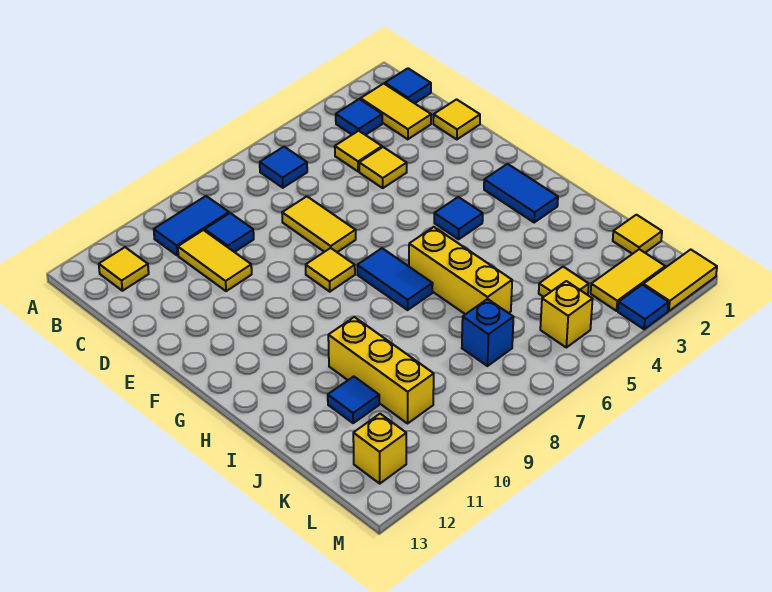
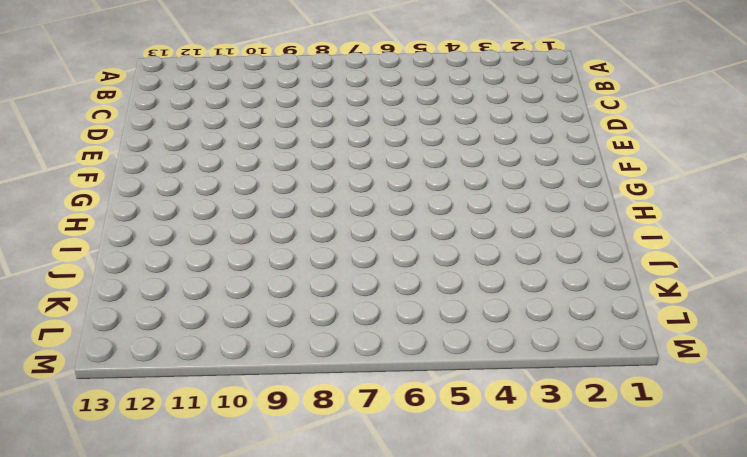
none -> blue tile B1 level 1
none -> yellow tile B2:C2 level 1
none -> blue tile B3 level 1

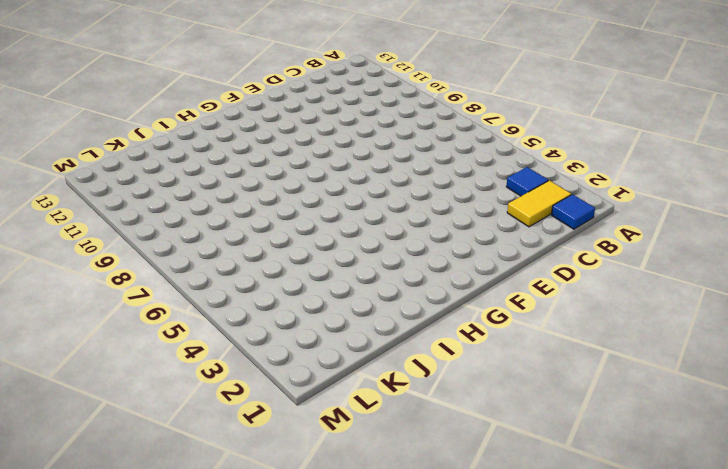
none -> blue tile B6 level 1
none -> blue tile B9:B10 level 1
none -> yellow tile B12 level 1

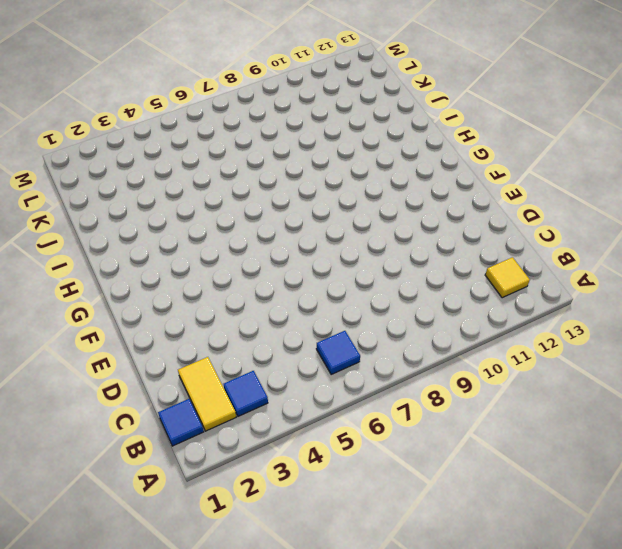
none -> blue tile B9:B10 level 1
none -> yellow tile C4 level 1
none -> blue tile C9 level 1

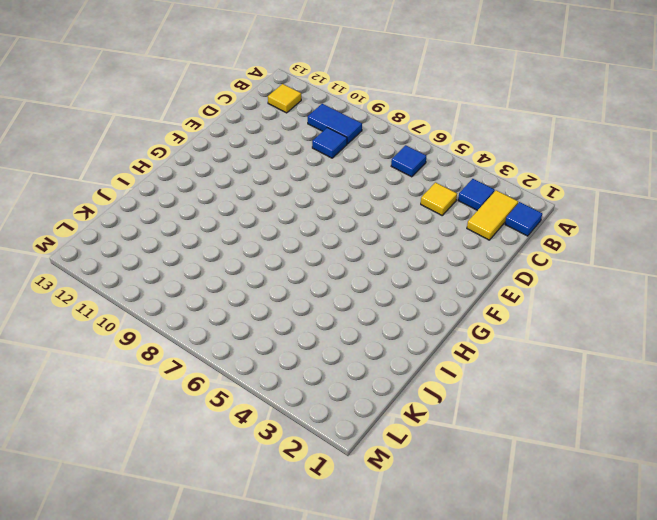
none -> yellow tile C10:D10 level 1
none -> yellow tile D1 level 1
none -> yellow tile D4 level 1

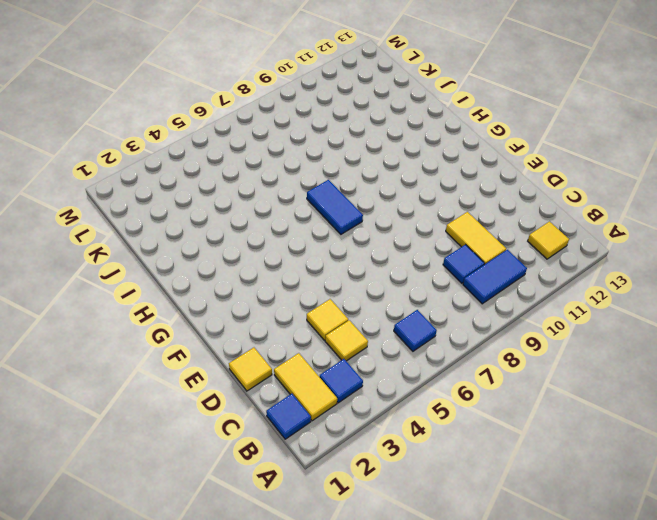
none -> yellow tile D7:E7 level 1
none -> yellow tile F8 level 1
none -> blue tile G2:H2 level 1

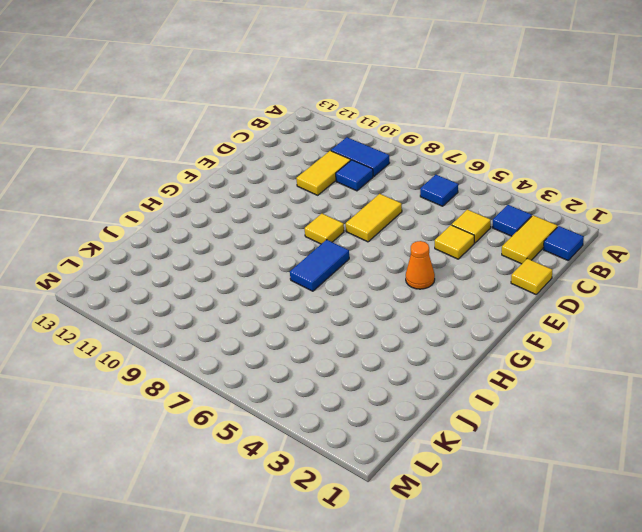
orange cone F4 level 1 -> none
none -> yellow tile B12 level 1
none -> blue tile G2:H2 level 1
none -> blue tile G4 level 1

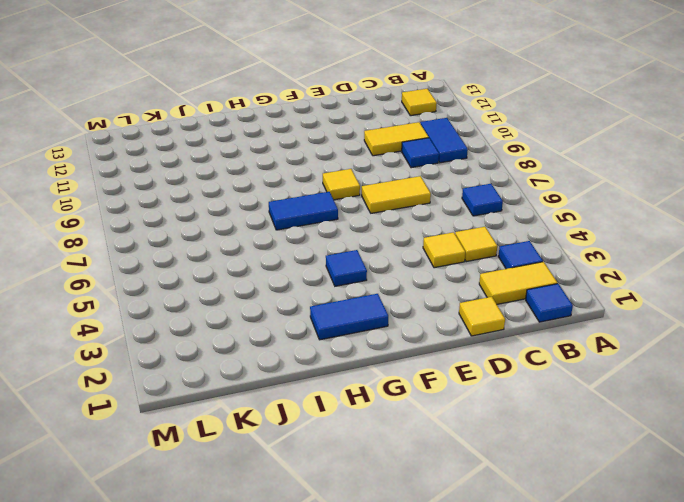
none -> yellow brick H6:J6 level 1
none -> yellow brick I10:K10 level 1
none -> blue tile J11 level 1

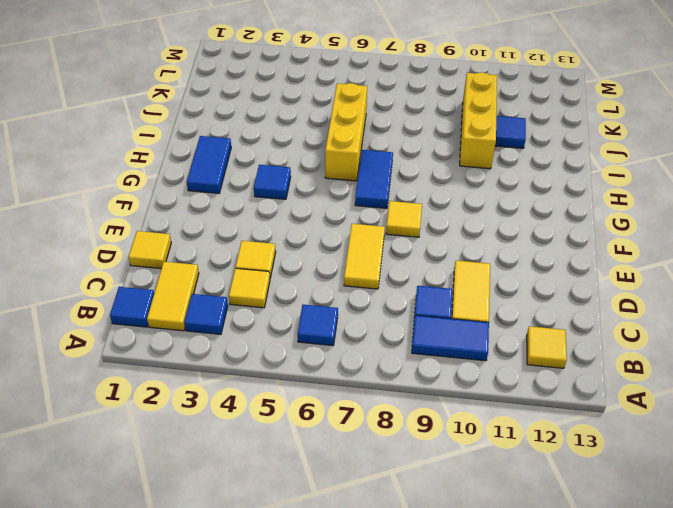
none -> yellow tile K1 level 1
none -> yellow tile K4 level 1
none -> blue brick K7 level 1

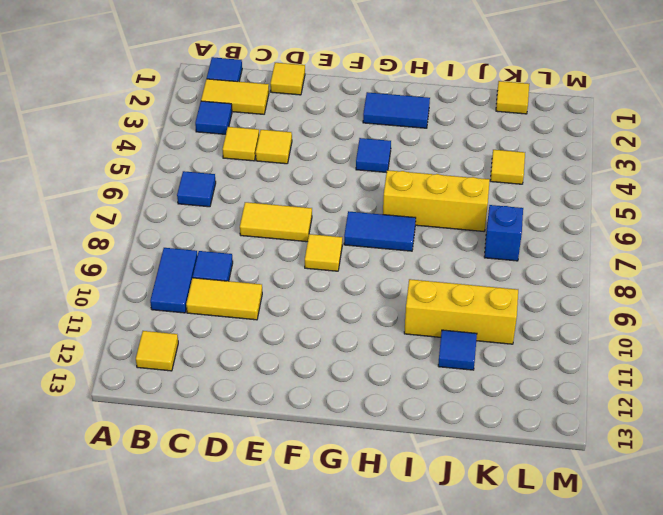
none -> yellow tile L2:L3 level 1
none -> yellow brick L5 level 1
none -> yellow brick L12 level 1

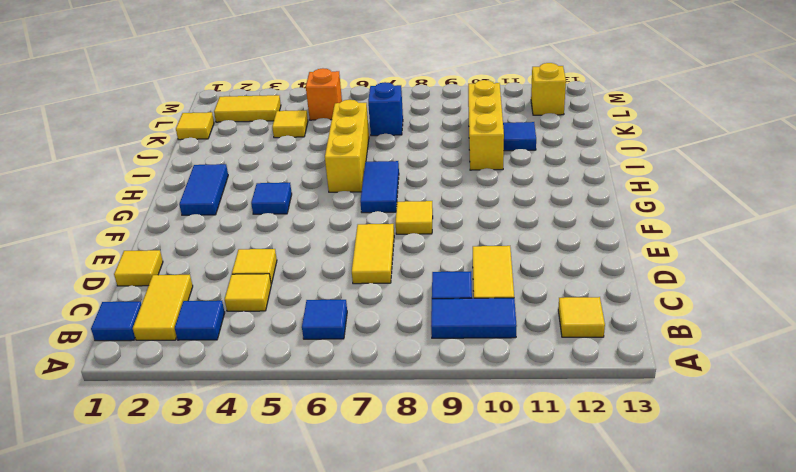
orange brick L5 level 1 -> yellow brick L5 level 1
none -> yellow tile M1:M2 level 1
none -> blue tile M3 level 1

